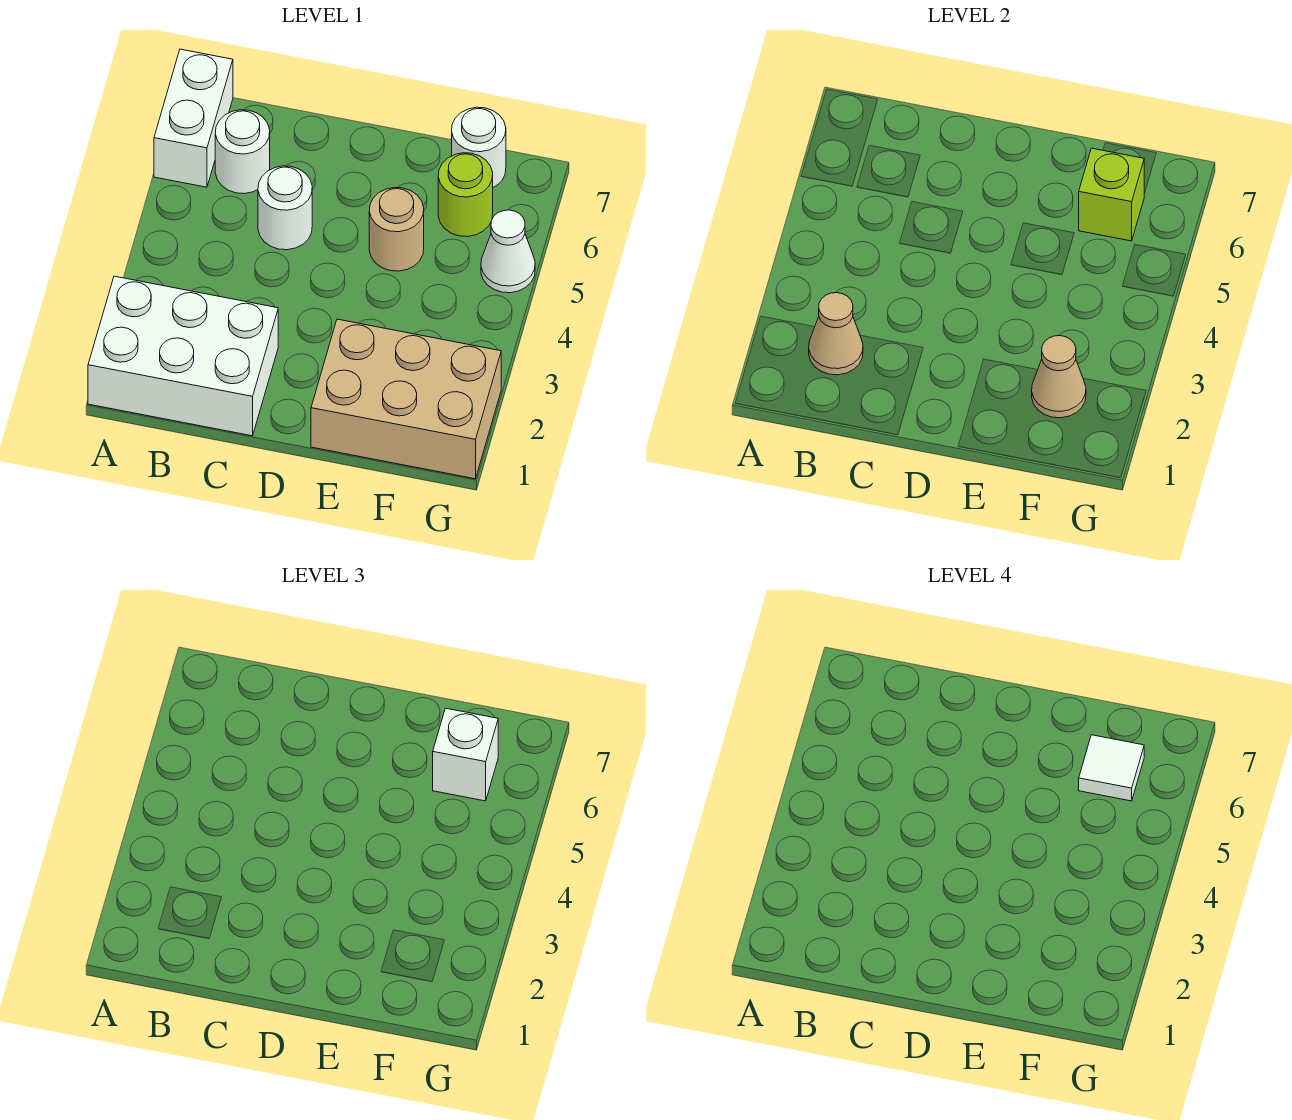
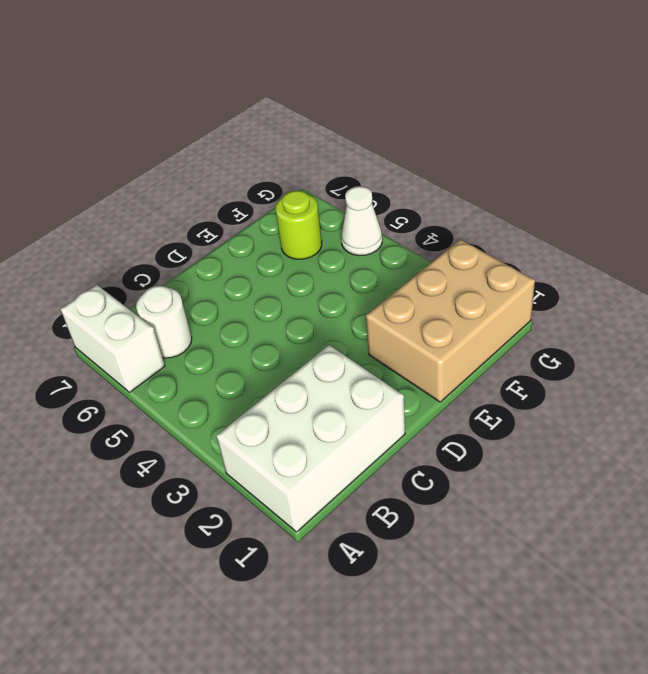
none -> white round brick C5 level 1
none -> tan round brick E5 level 1
none -> white round brick F7 level 1

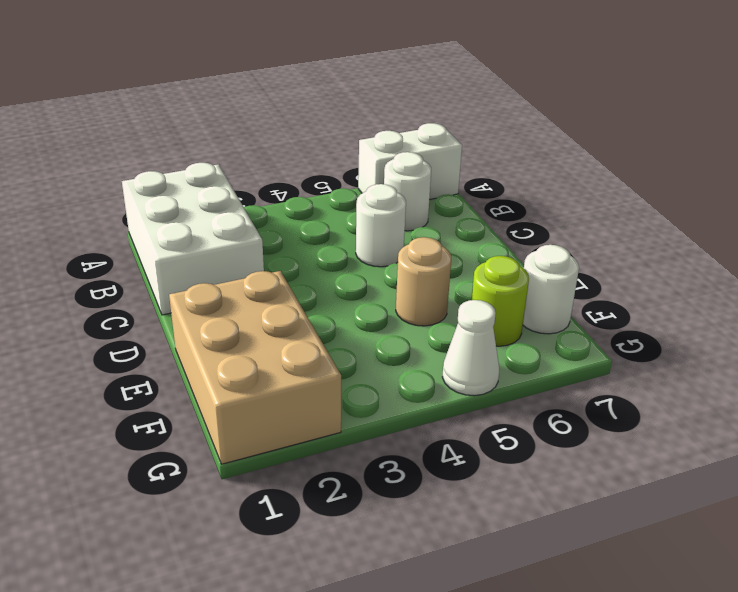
none -> tan cone B2 level 2
none -> tan cone F2 level 2
none -> lime brick F6 level 2

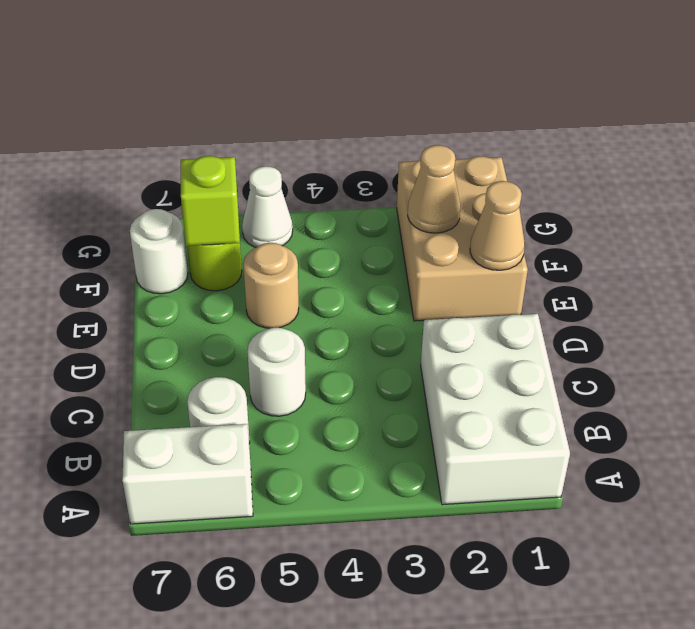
tan cone E1 level 2 -> tan cone B2 level 2
none -> white brick F6 level 3
none -> white tile F6 level 4

